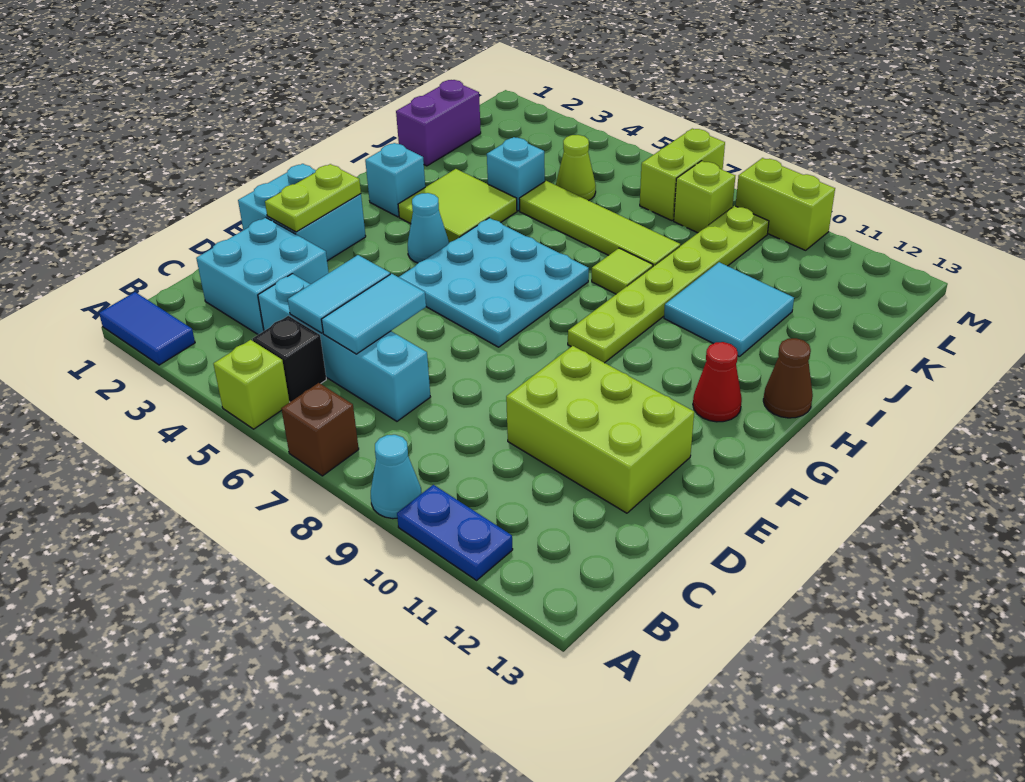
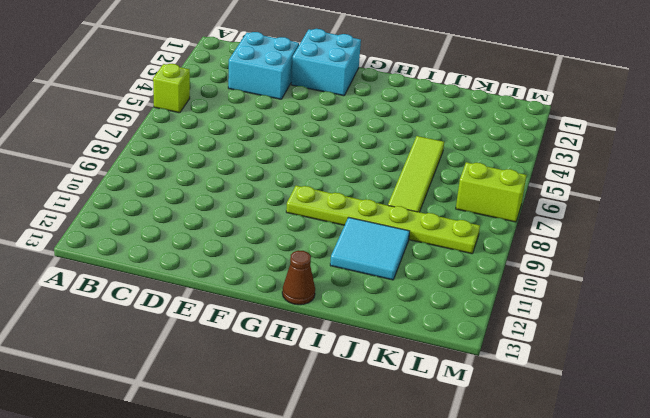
none -> blue tile A1:A2 level 1
none -> brown brick A7 level 1
none -> cyan cone A9 level 1

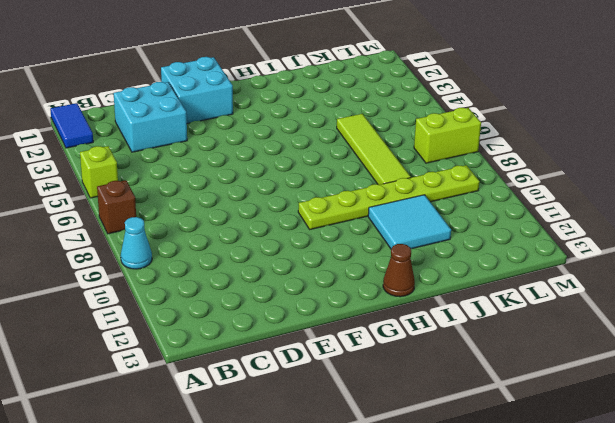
none -> blue plate A10:A11 level 1
none -> black brick B5 level 1
none -> cyan brick C4:C7 level 1

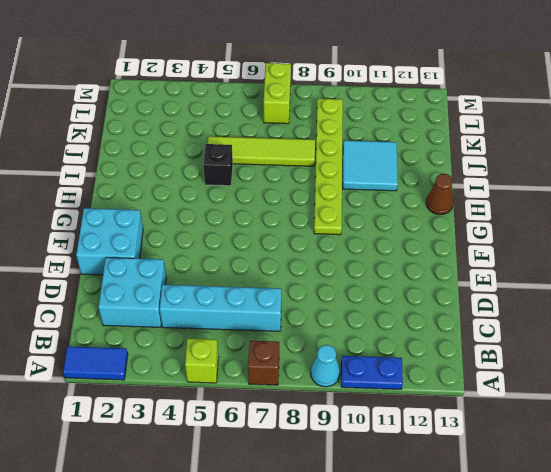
black brick I5 level 1 -> black brick B5 level 1
none -> lime brick D10:E12 level 1
none -> cyan plate F5:H7 level 1
none -> cyan cone G4 level 1

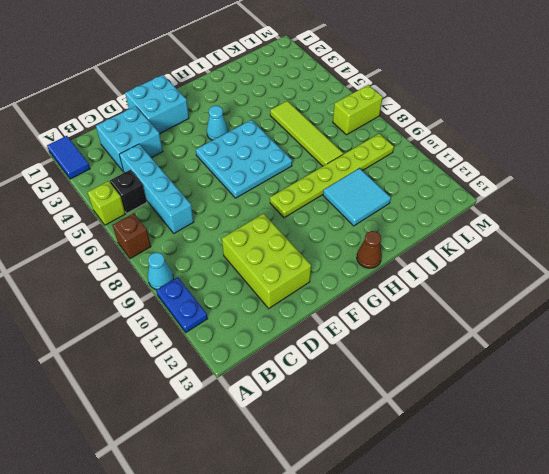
none -> red cone G12 level 1
none -> cyan brick H2 level 1
none -> lime tile H3:I4 level 1

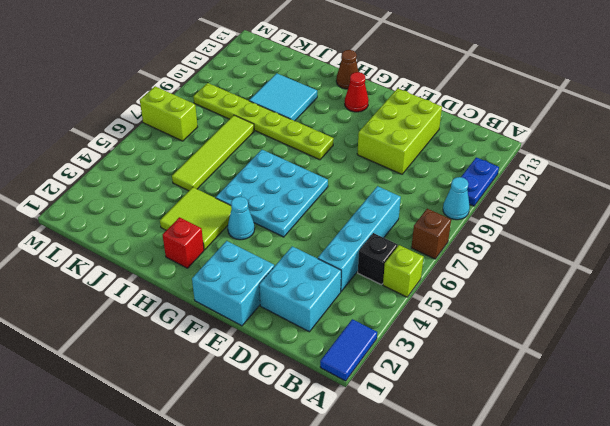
red brick H2 level 1 -> cyan brick H2 level 1
none -> lime tile I8 level 1
none -> purple brick J1:K1 level 1
none -> cyan brick J4 level 1

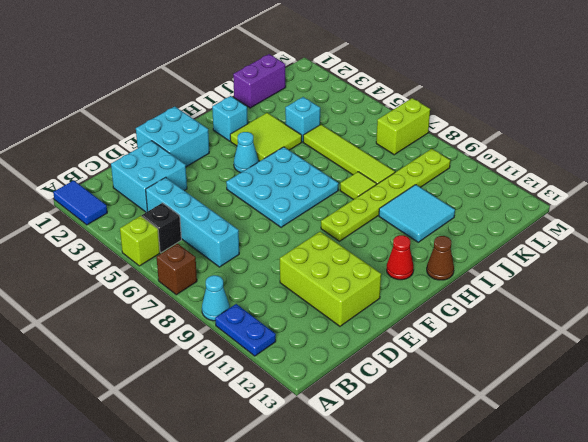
none -> lime cone K5 level 1
none -> lime brick L8 level 1
none -> lime brick M9:M10 level 1

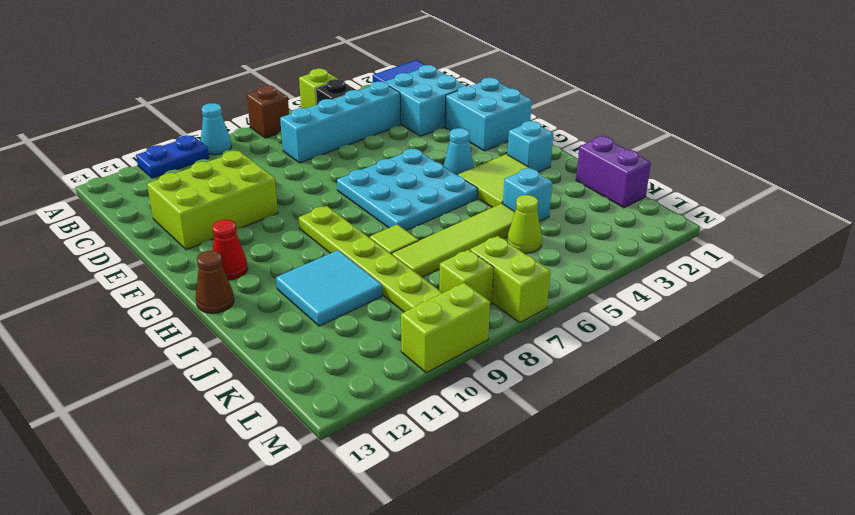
none -> cyan tile C5:D5 level 2
none -> cyan tile C6:D6 level 2
none -> lime plate E2:F2 level 2

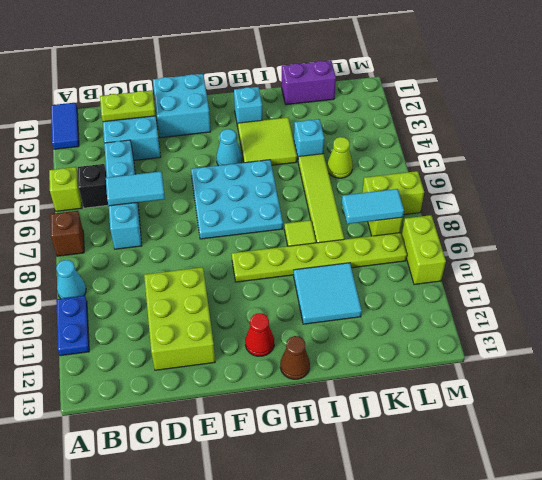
lime plate C2:D2 level 2 -> lime plate E2:F2 level 2
cyan tile K8:L8 level 2 -> cyan tile C5:D5 level 2

